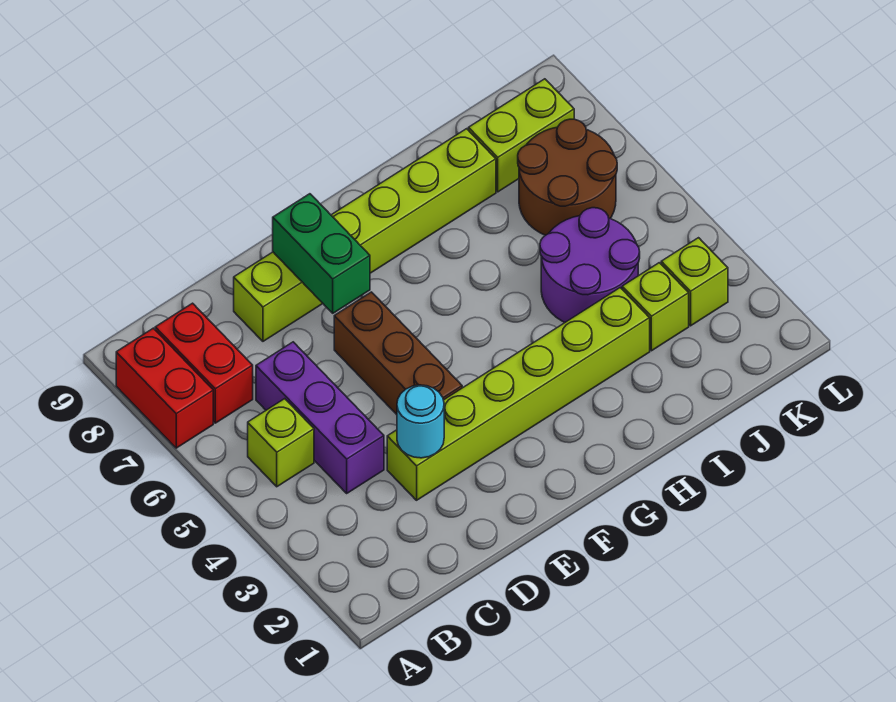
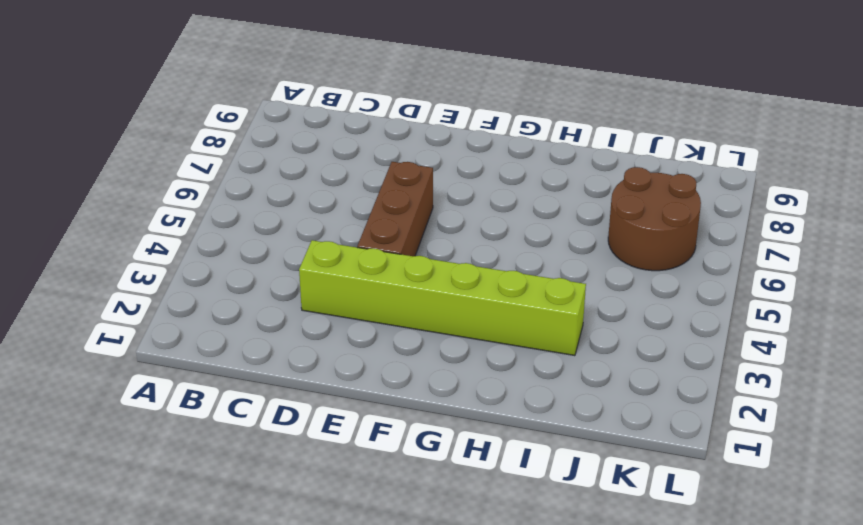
none -> red brick A7:A8 level 1
none -> lime brick B5 level 1
none -> red brick B7:B8 level 1

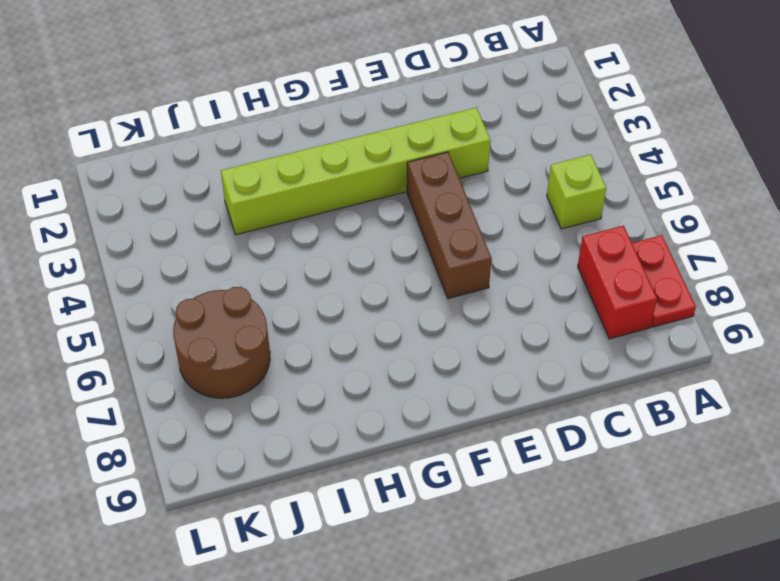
red plate A7:A8 level 1 -> red brick A7:A8 level 1
none -> purple brick C4:C6 level 1
none -> lime brick D8:I8 level 1
none -> purple round brick I4:J5 level 1

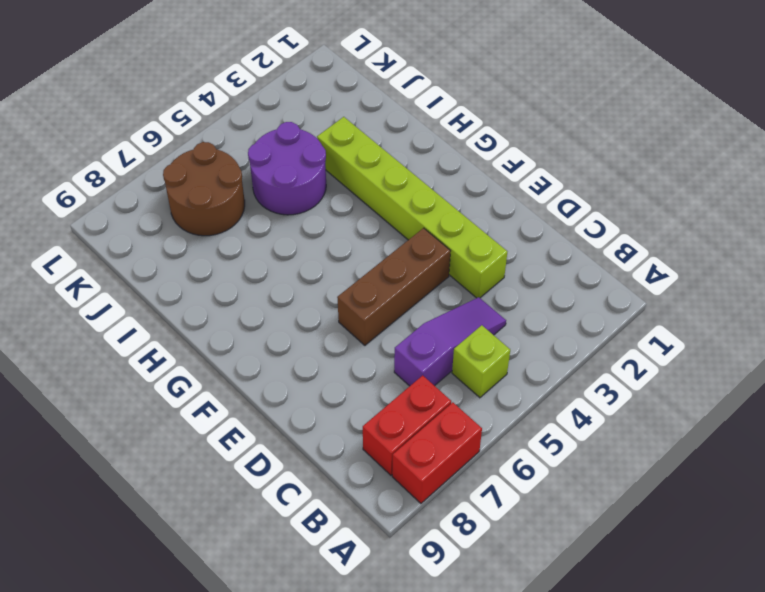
purple slope C4:C6 level 1 top 6 -> purple brick C4:C6 level 1
none -> lime brick D8:I8 level 1
none -> lime brick J3 level 1
none -> lime brick J8:K8 level 1

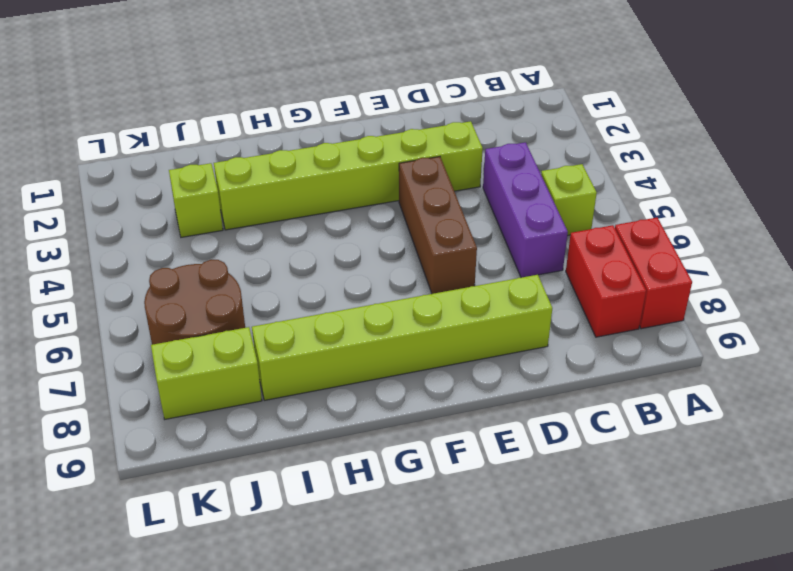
none -> purple round brick I4:J5 level 1
none -> lime brick K3 level 1
none -> cyan round brick D3 level 2

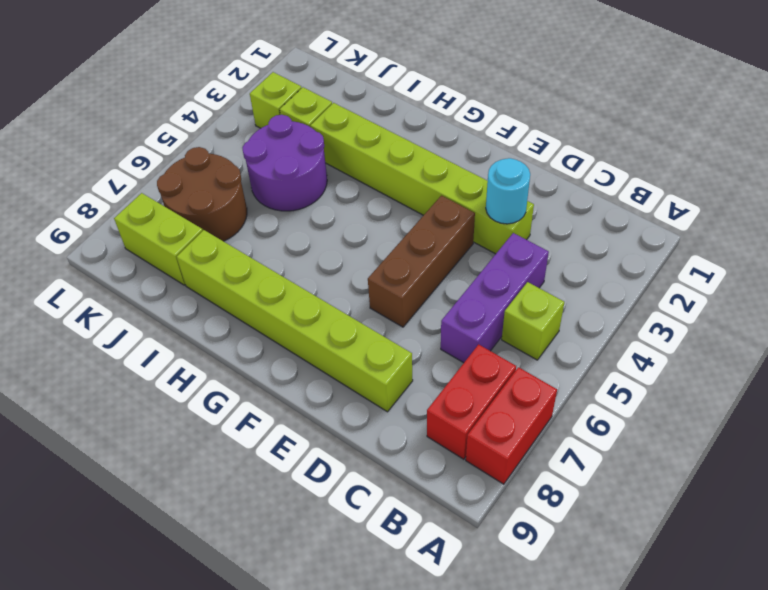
none -> green brick E7:E8 level 2

